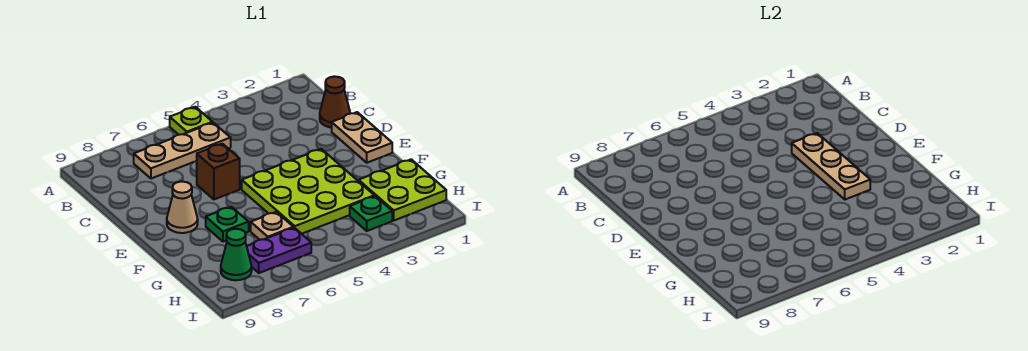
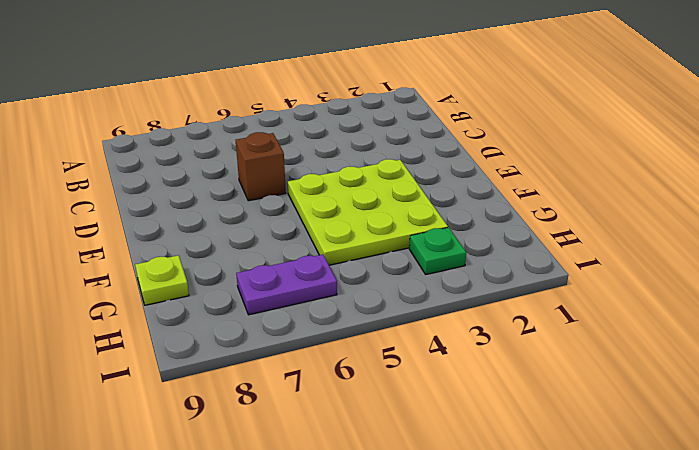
lime plate G9 level 1 -> lime plate A5 level 1
none -> tan plate B5:B7 level 1
none -> brown cone C1 level 1
none -> tan plate D1:E1 level 1

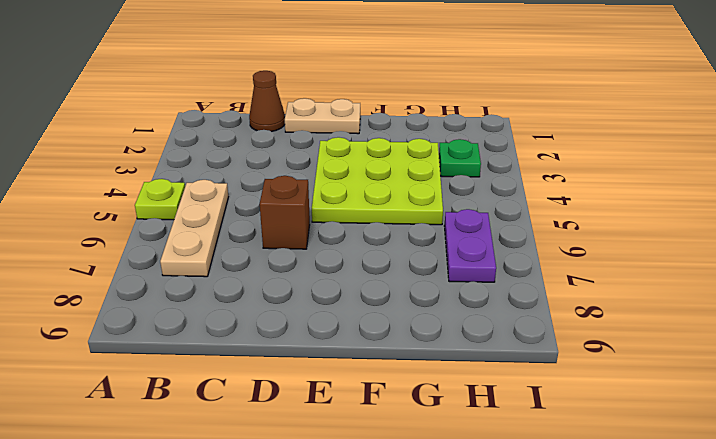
none -> tan cone E8 level 1
none -> green plate F7 level 1
none -> lime plate G1:H2 level 1

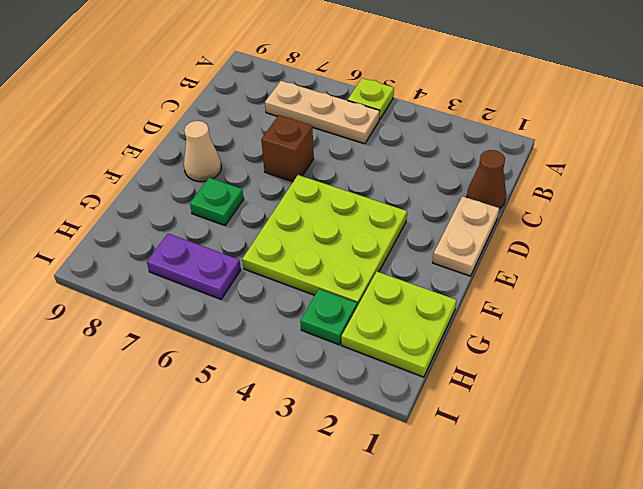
none -> tan plate G6 level 1
none -> green cone H8 level 1
none -> tan plate D3:F3 level 2

